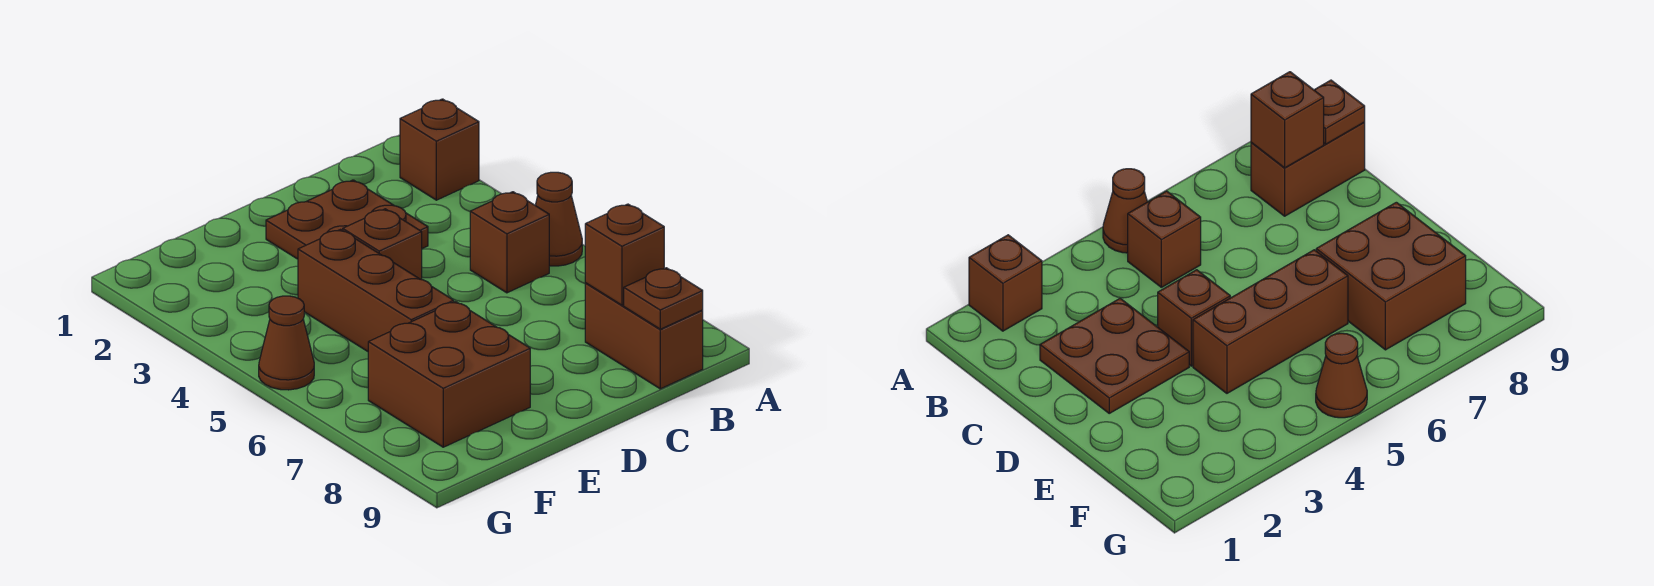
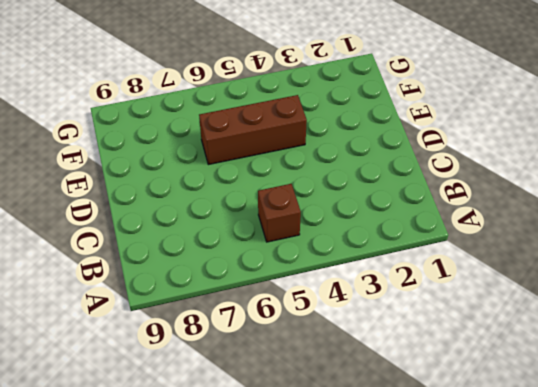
none -> brown brick A2 level 1
none -> brown cone A5 level 1

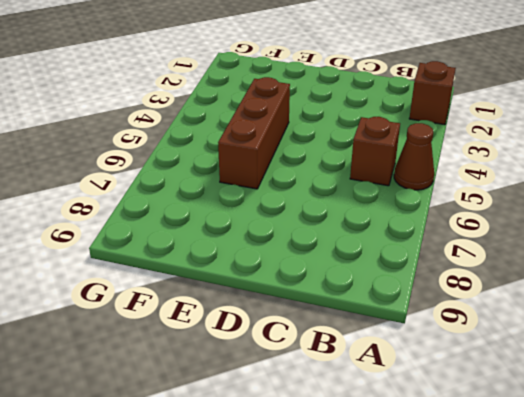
none -> brown brick B8:B9 level 1
none -> brown plate C2:D3 level 1

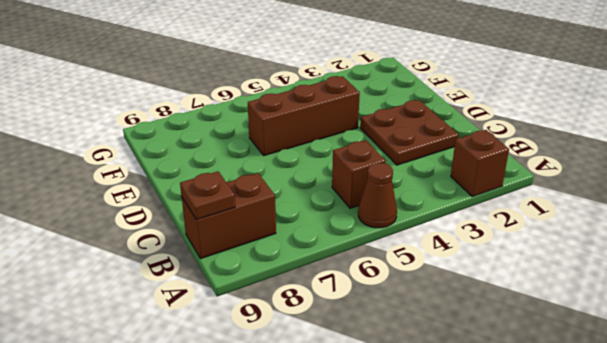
none -> brown brick D4 level 1
none -> brown brick E7:F8 level 1

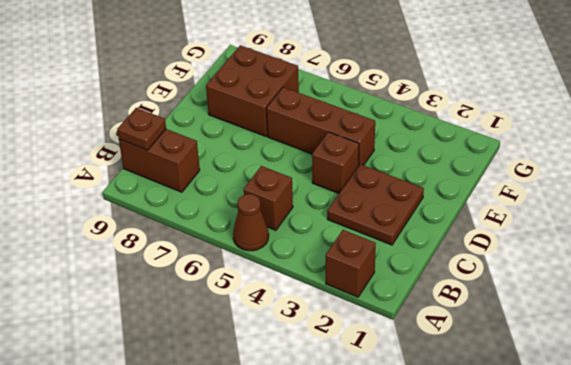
none -> brown cone G5 level 1
none -> brown brick B8 level 2

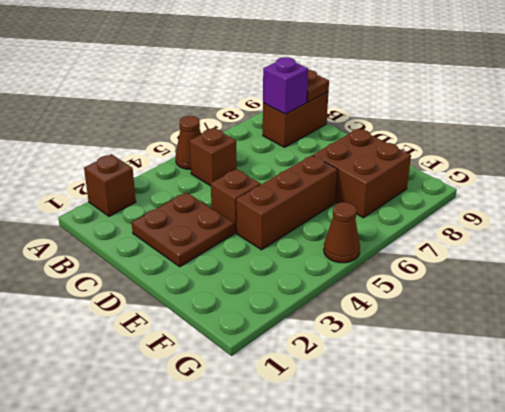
purple brick B8 level 2 -> brown brick B8 level 2

